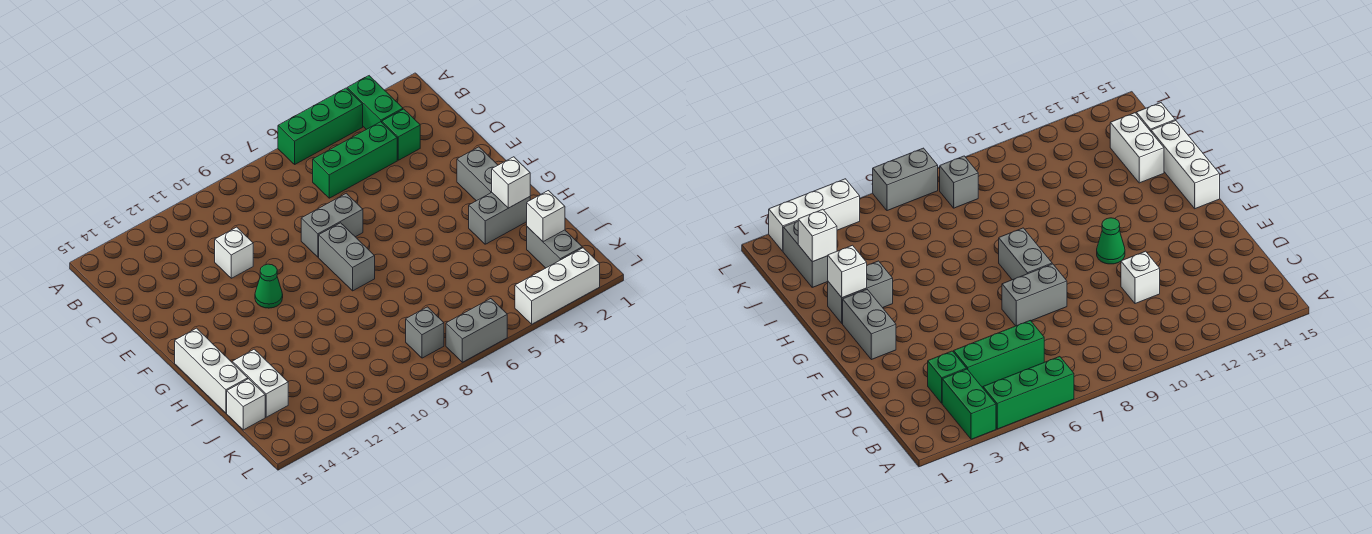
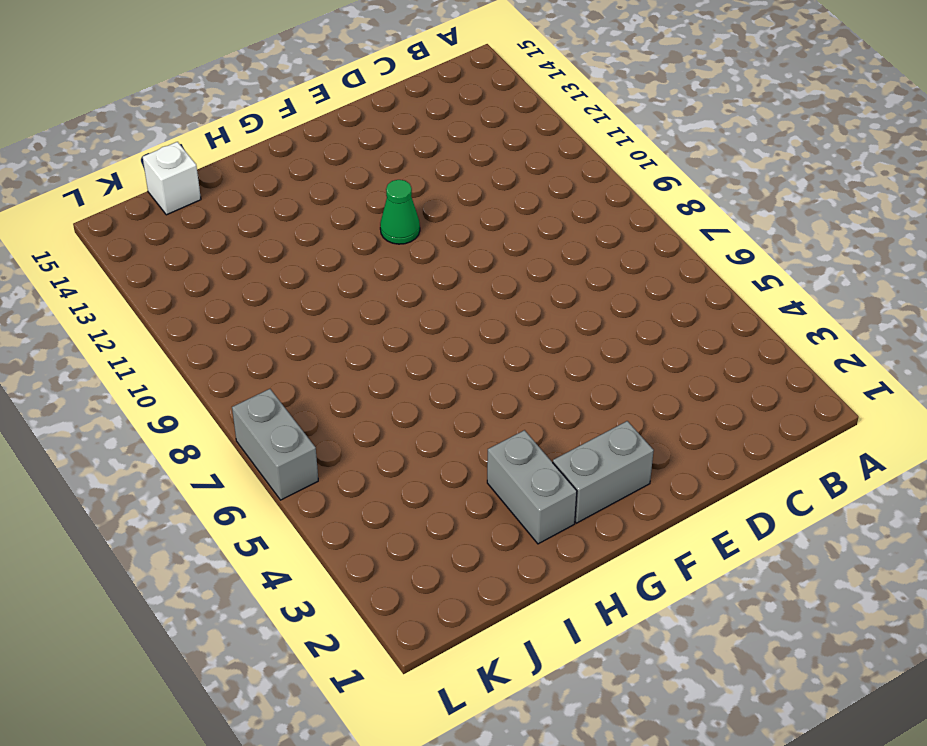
none -> green brick A3:B3 level 1
none -> green brick A4:A6 level 1
none -> green brick C3 level 1

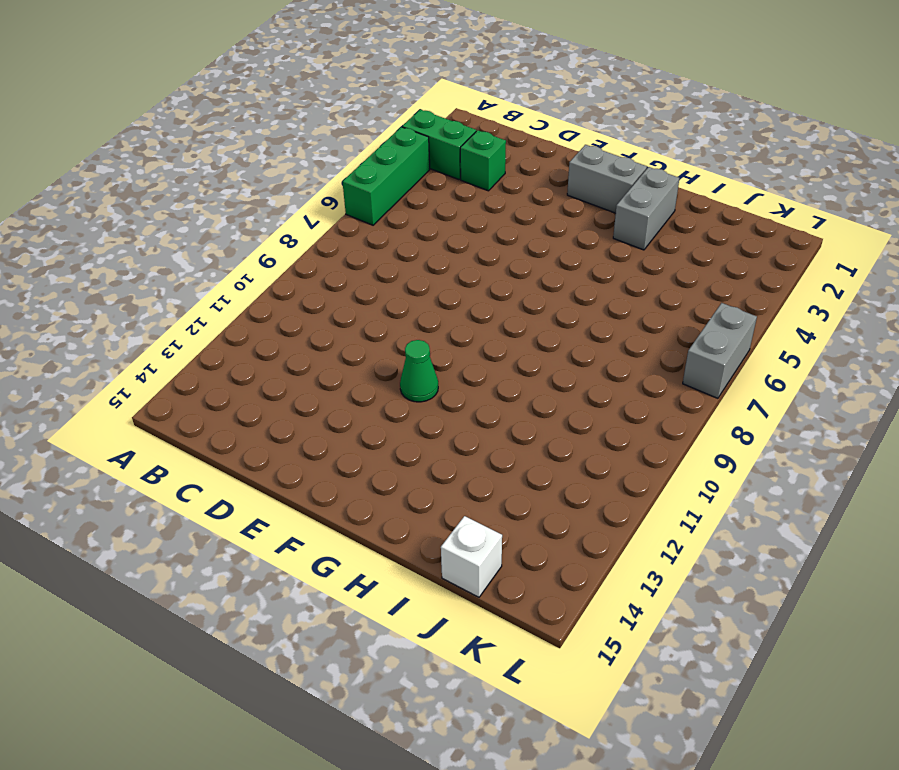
none -> green brick C4:C6 level 1
none -> white brick D11 level 1
none -> grey brick E7:E8 level 1

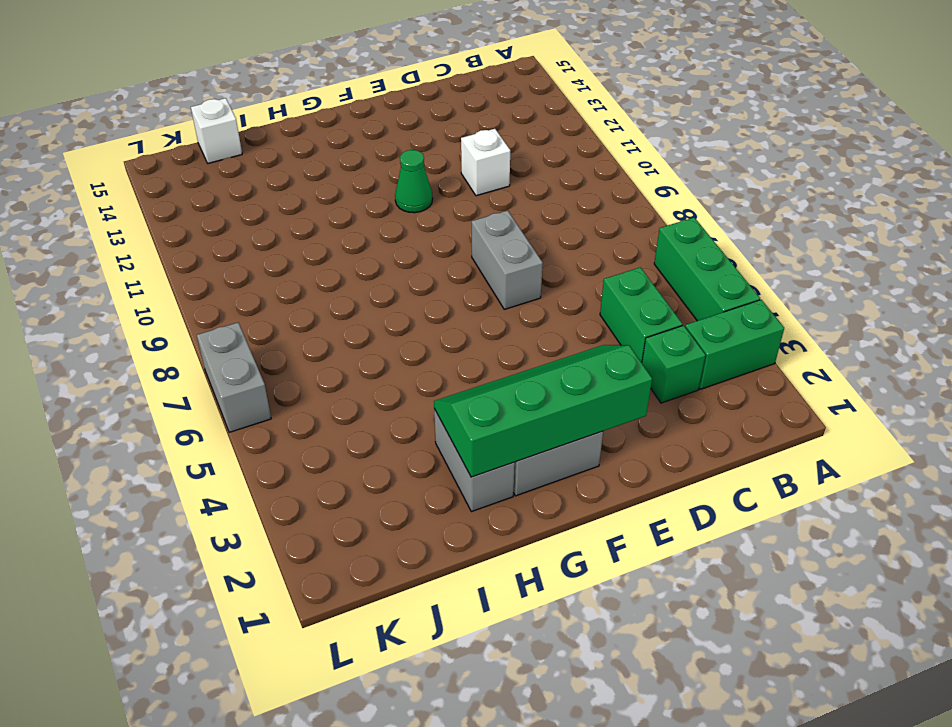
green brick C4:C5 level 1 -> green brick C4:C6 level 1
green slope E2:H3 level 2 top 2 -> white brick H2 level 2
none -> grey brick F8:G8 level 1
none -> white brick G15:I15 level 1
none -> white brick I14:J14 level 1

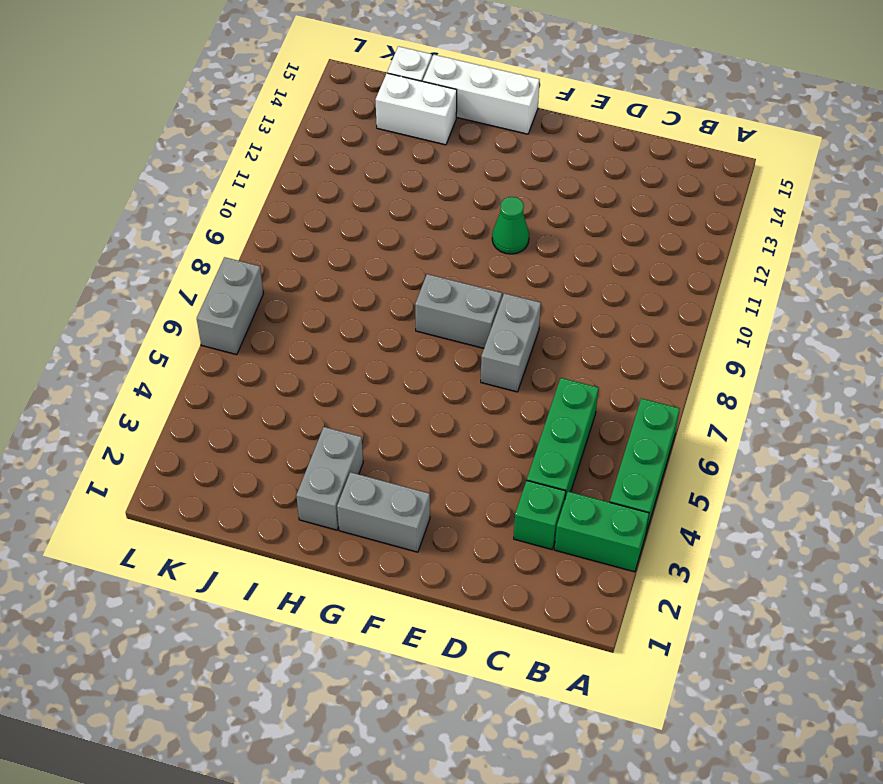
none -> white brick D11 level 1
none -> grey brick J2:K2 level 1
none -> grey brick K8 level 1

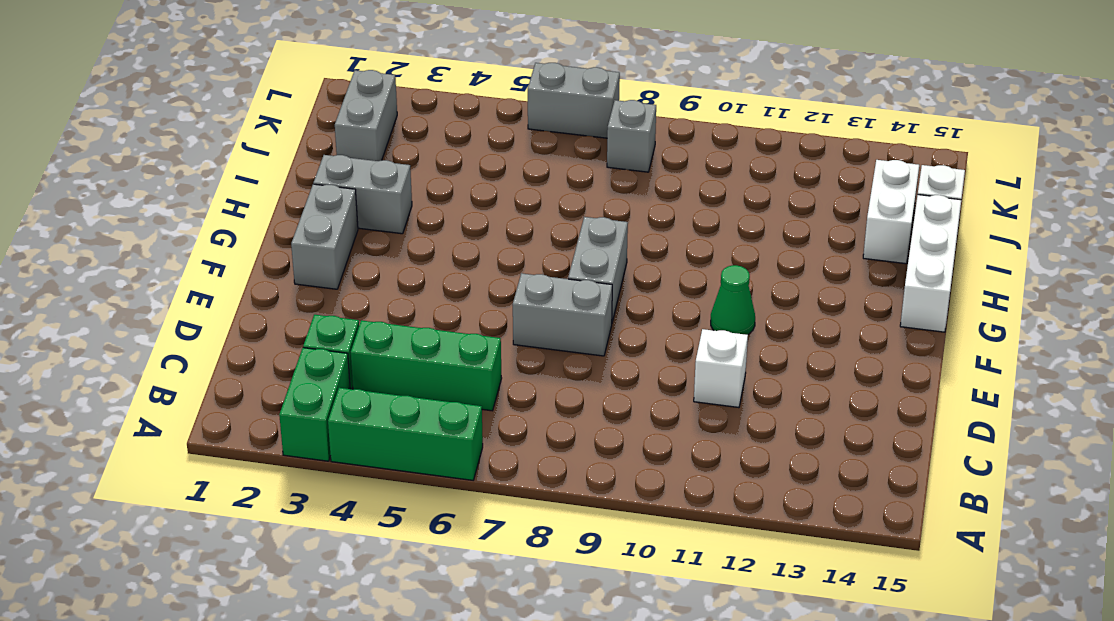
none -> white brick L2:L4 level 1
none -> white brick H2 level 2
none -> white brick J2 level 2

